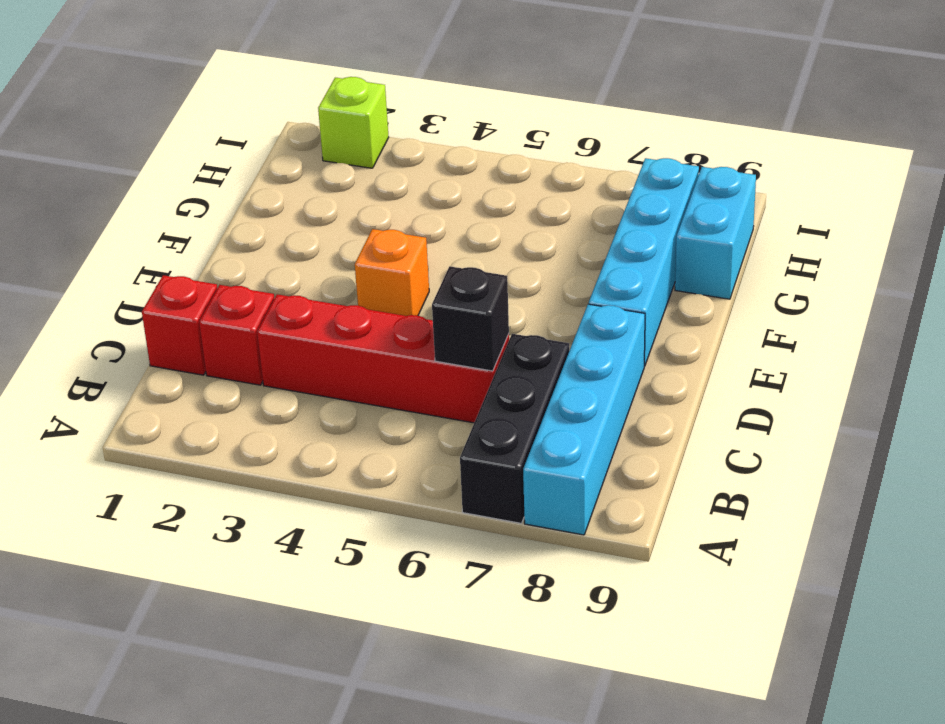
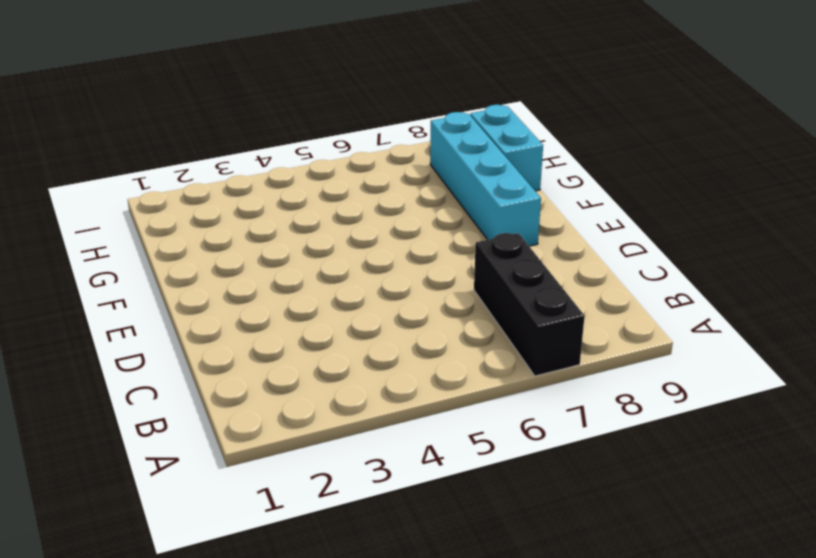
none -> cyan brick A8:D8 level 1
none -> red brick C1 level 1

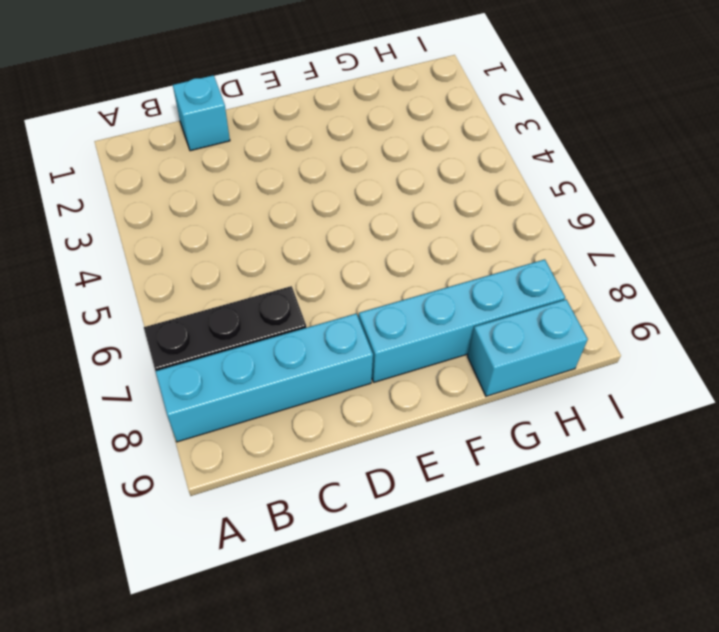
cyan brick C1 level 1 -> red brick C1 level 1
none -> red brick C2 level 1
none -> red brick C3:C6 level 1

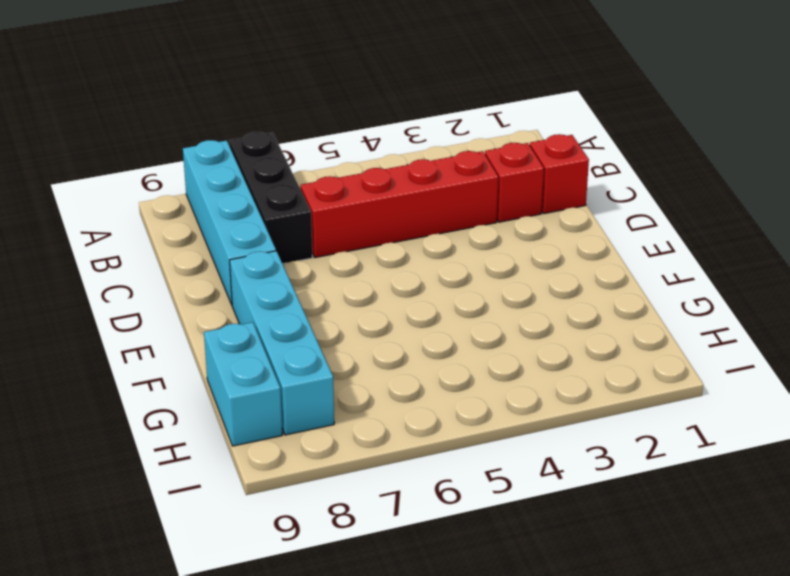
none -> orange brick E4 level 1
none -> lime brick I2 level 1

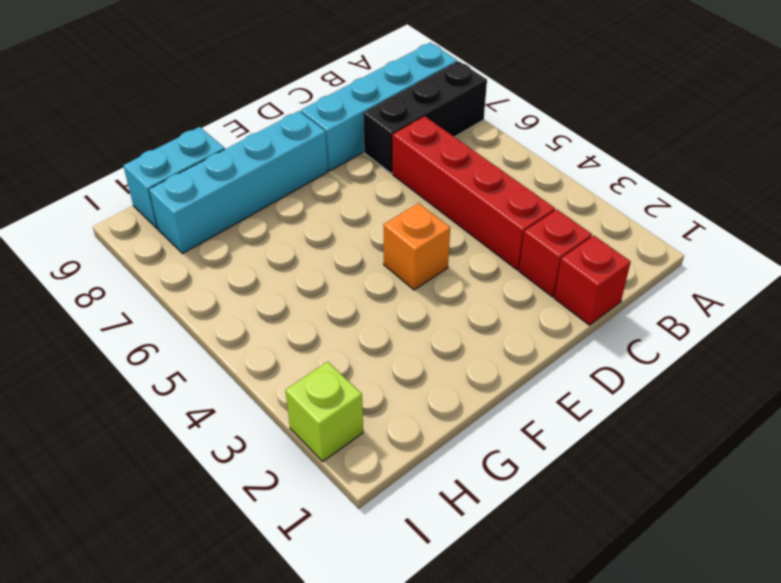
none -> black brick C6 level 2

